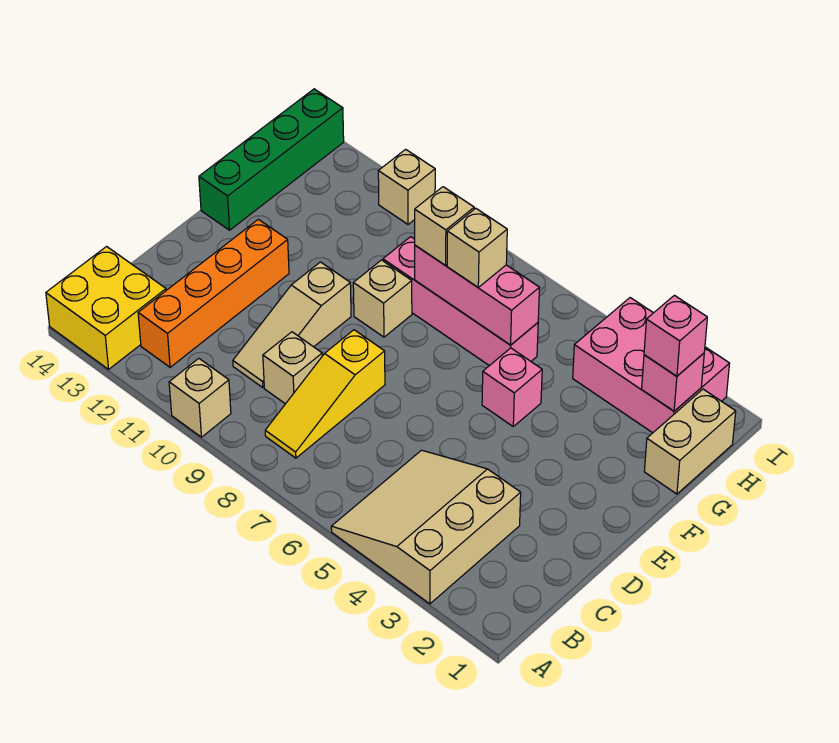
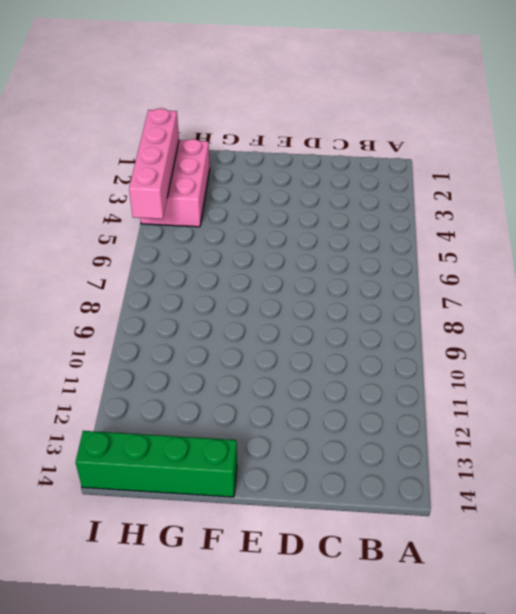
pink brick I2:I5 level 2 -> pink brick G6:G9 level 1
none -> tan slope A3:C5 level 1 top 3
none -> tan brick A10 level 1
none -> yellow brick A13:B14 level 1

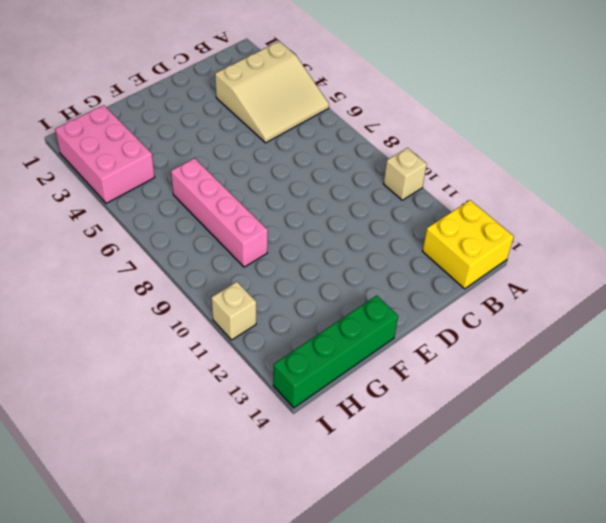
none -> yellow slope B8:D8 level 1 top D
none -> orange brick B12:E12 level 1
none -> tan brick C9 level 1

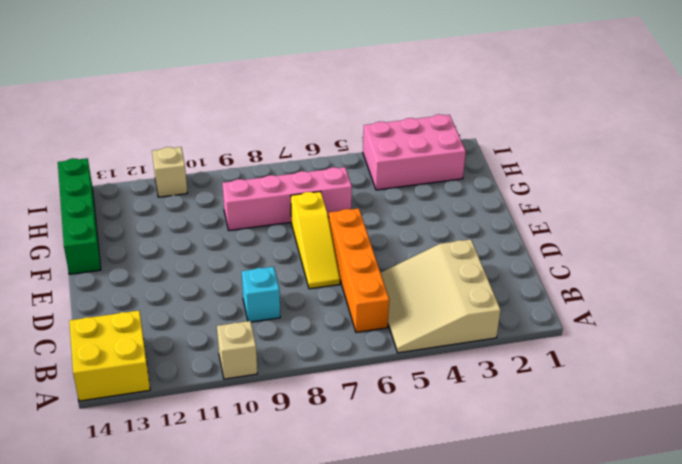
orange brick B6:E6 level 1 -> orange brick B12:E12 level 1
cyan brick C9 level 1 -> tan brick C9 level 1
yellow slope D7:F7 level 1 top F -> yellow slope B8:D8 level 1 top D
none -> tan slope C10:E10 level 1 top E
none -> pink brick F5 level 1
none -> tan brick F9 level 1

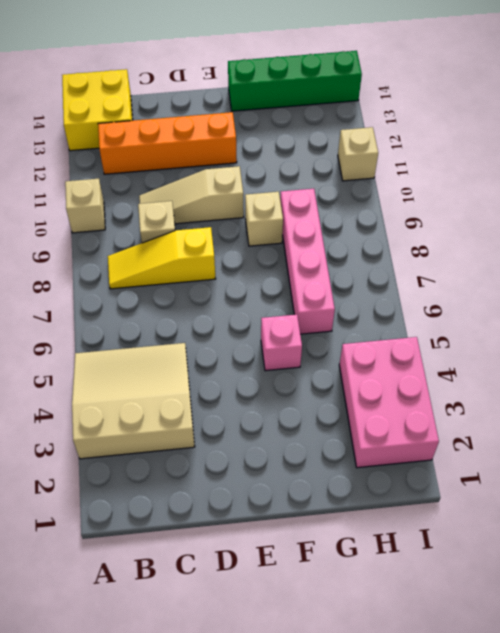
none -> tan brick G1:H1 level 1
none -> pink brick G6:G8 level 2
none -> pink brick H2 level 2

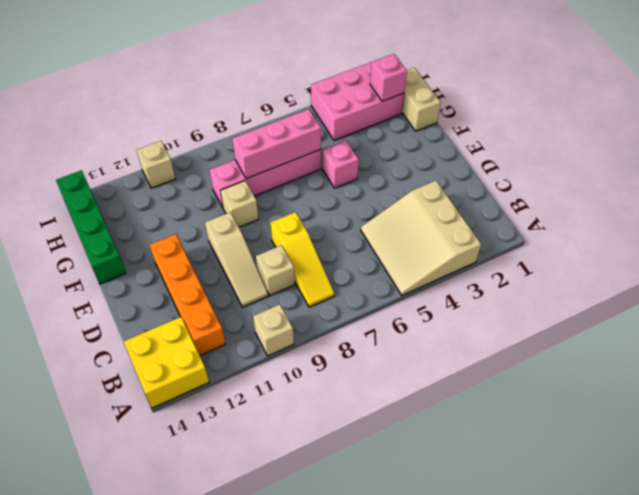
none -> tan brick G7 level 3
none -> tan brick G8 level 3
none -> pink brick H2 level 3

